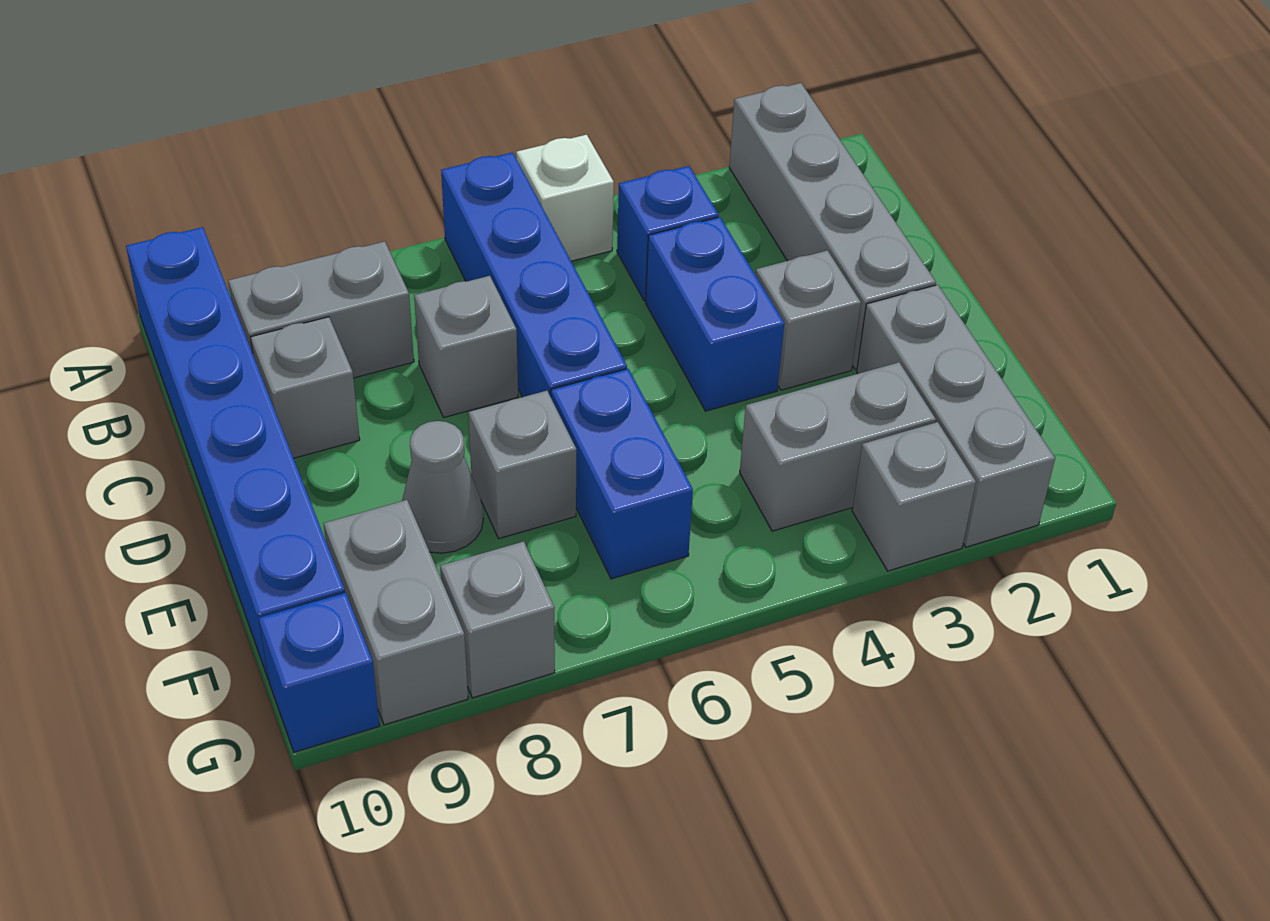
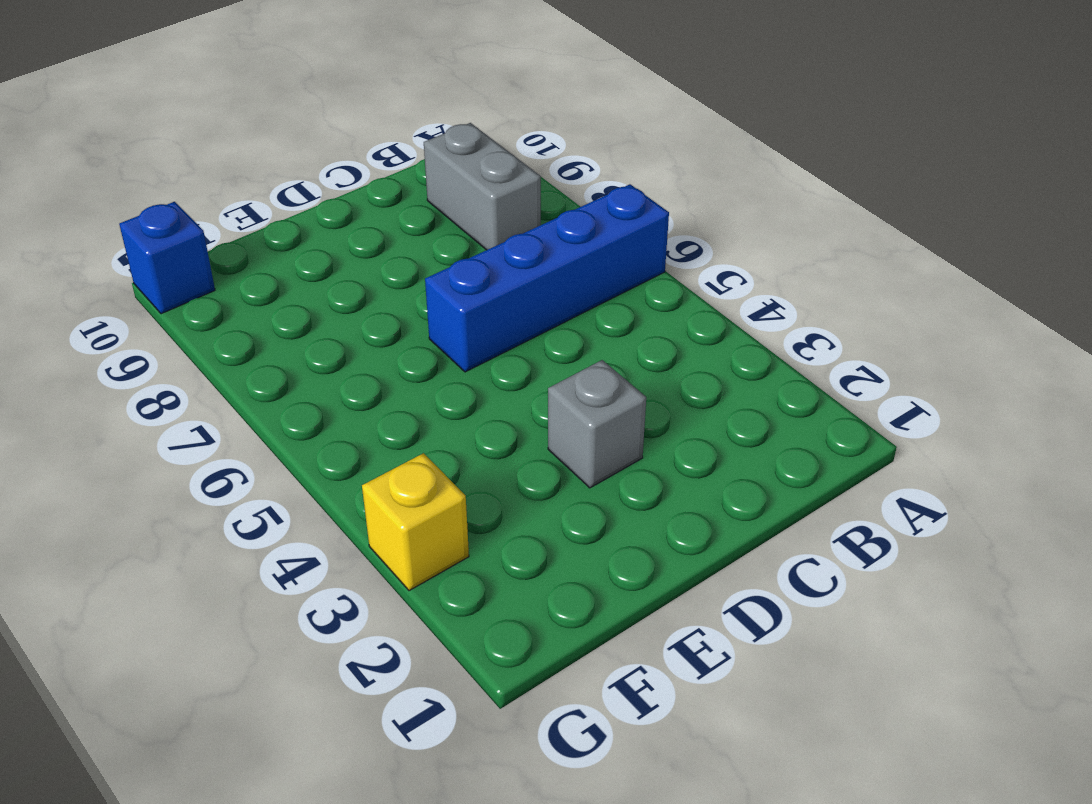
yellow brick G3 level 1 -> grey brick G3 level 1
none -> grey brick A2:D2 level 1
none -> white brick A5 level 1
none -> blue brick A10:F10 level 1

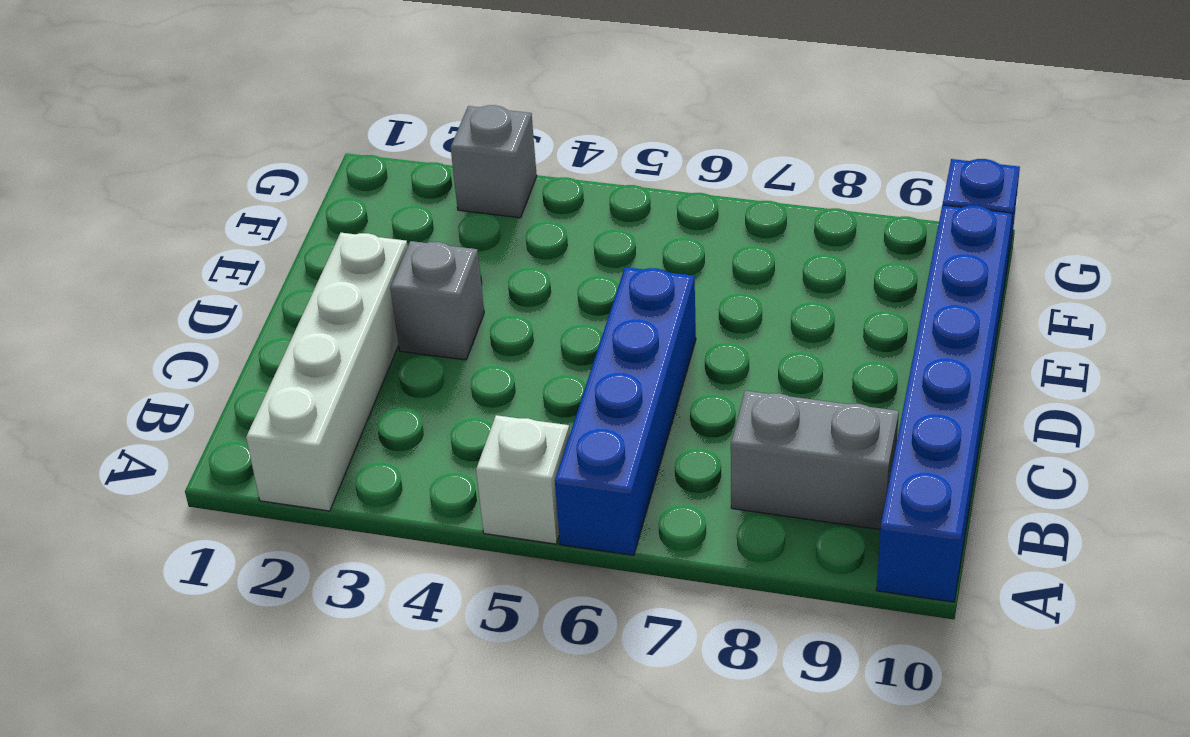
white brick A2:D2 level 1 -> grey brick A2:D2 level 1
none -> blue brick B4 level 1
none -> blue brick C4:D4 level 1
none -> grey brick C7 level 1

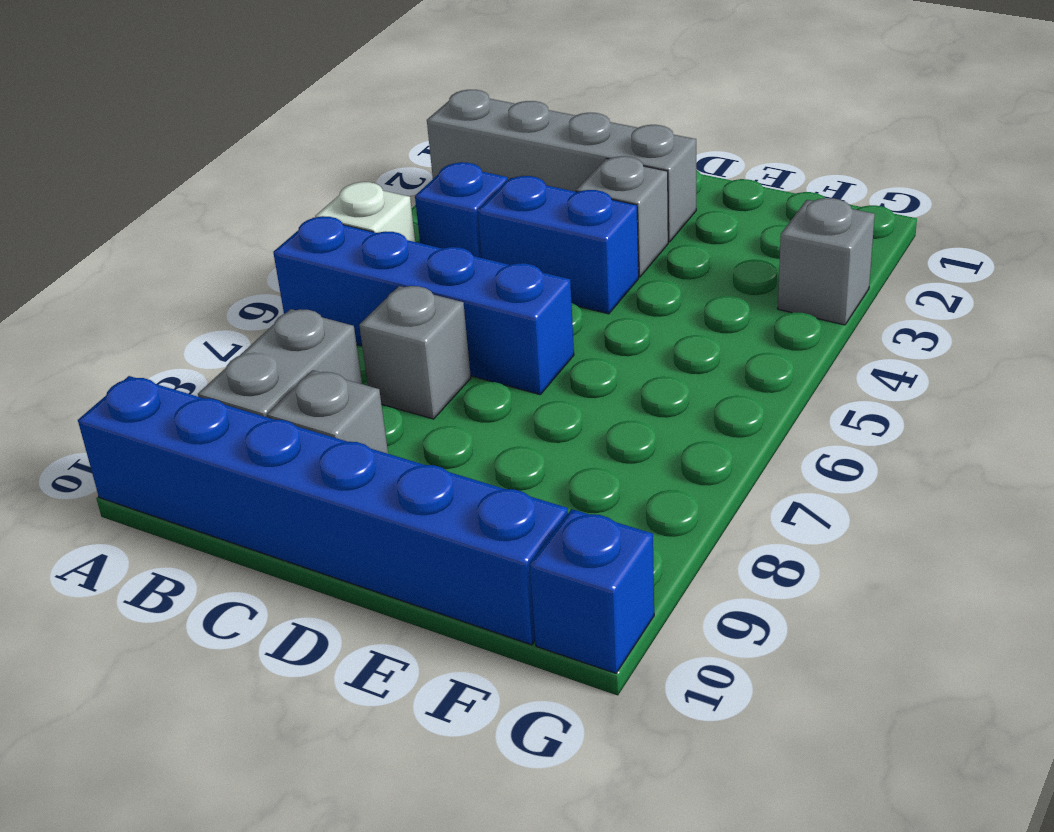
none -> grey brick E2:G2 level 1
none -> blue brick E6:F6 level 1
none -> grey brick E7 level 1

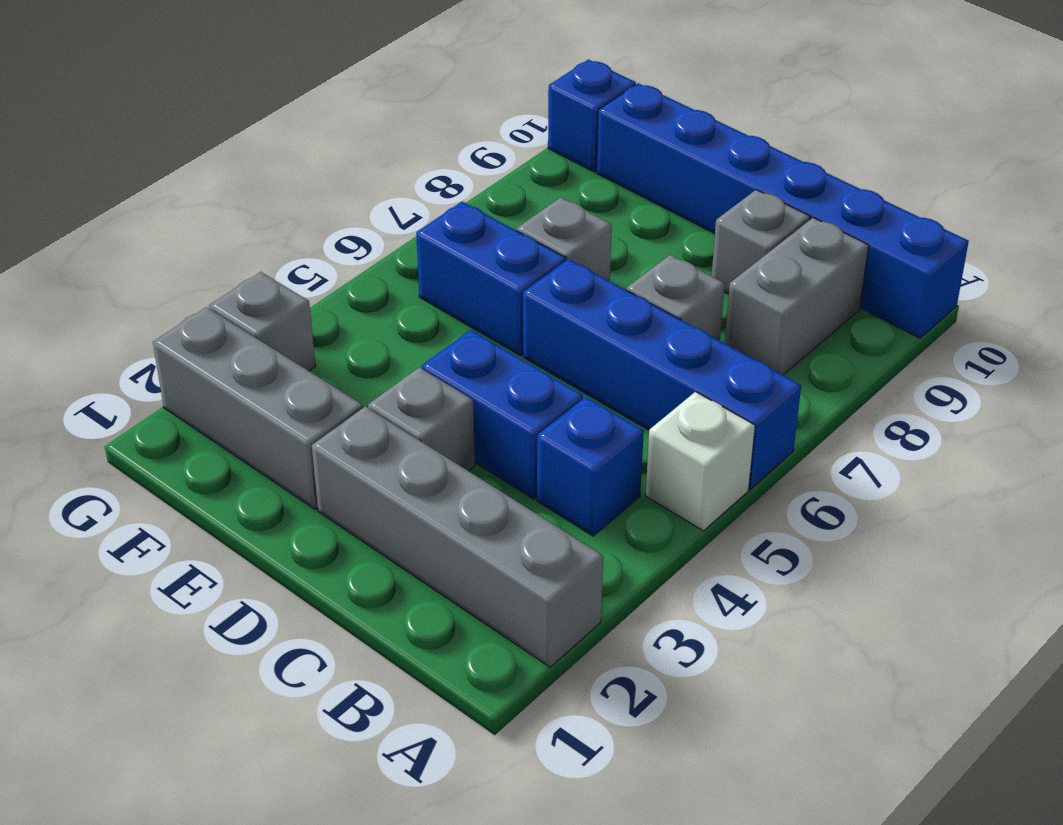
none -> grey cone E8 level 1
none -> grey brick F3:F4 level 1
none -> grey brick F9:G9 level 1

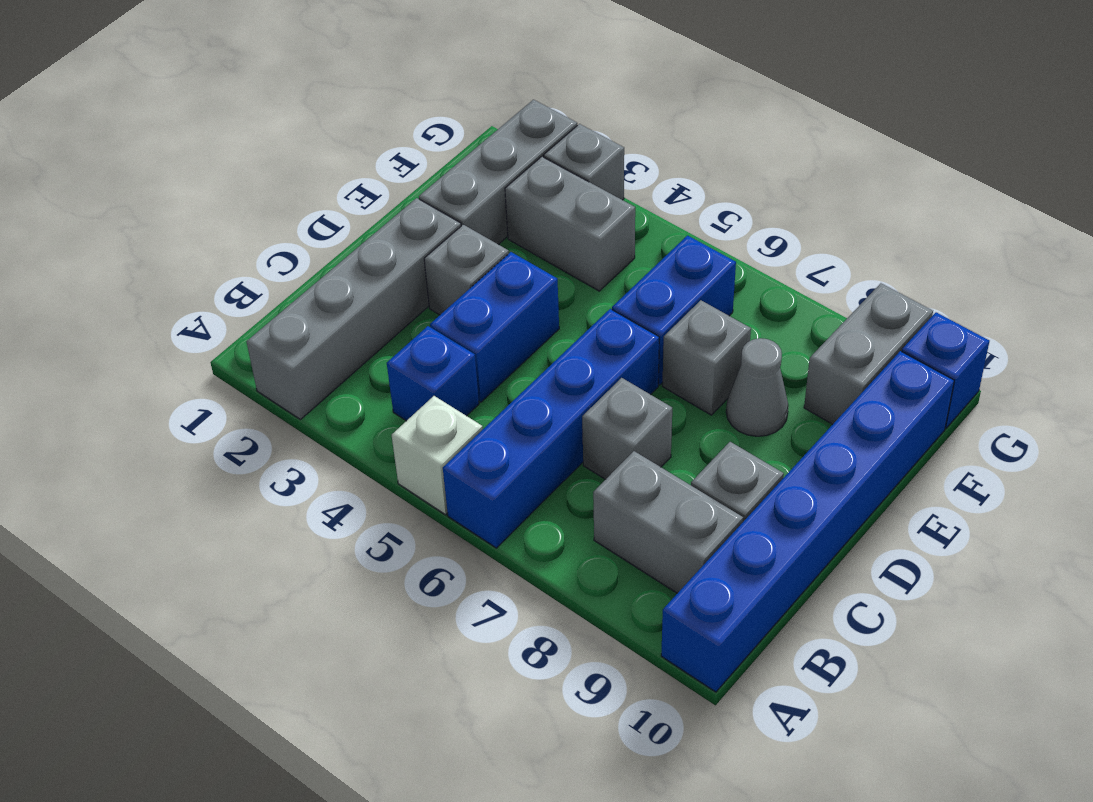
none -> grey brick G8 level 1

